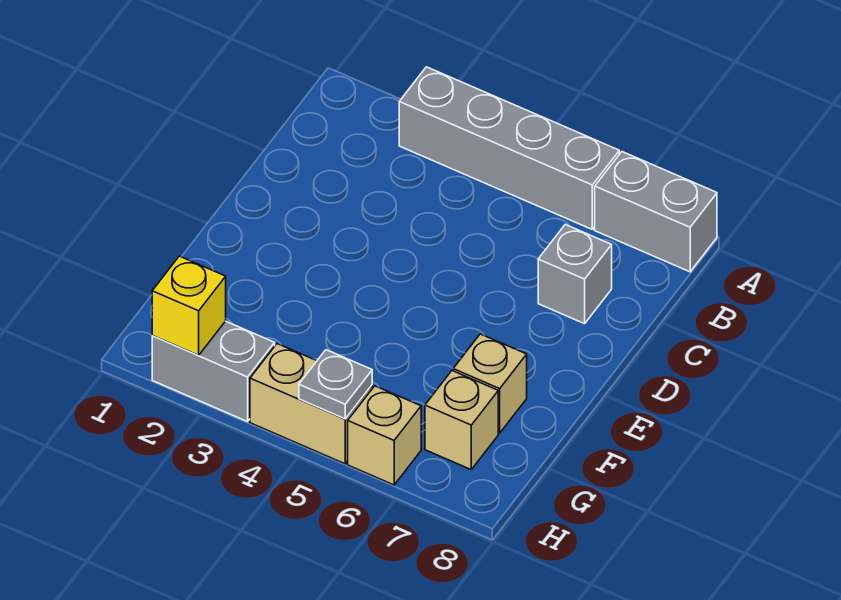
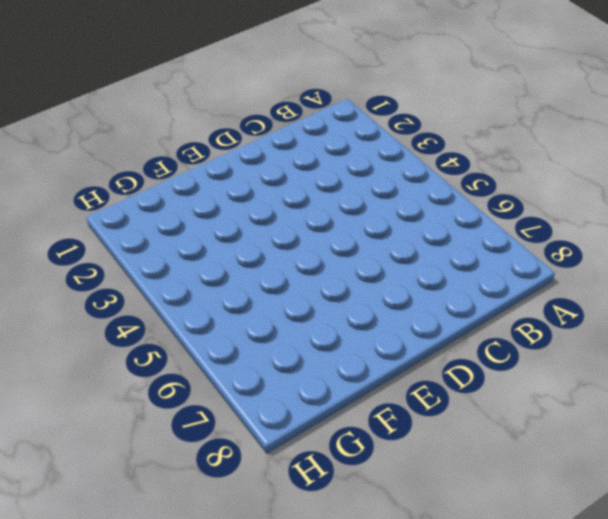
none -> grey brick A3:A6 level 1
none -> grey brick A7:A8 level 1

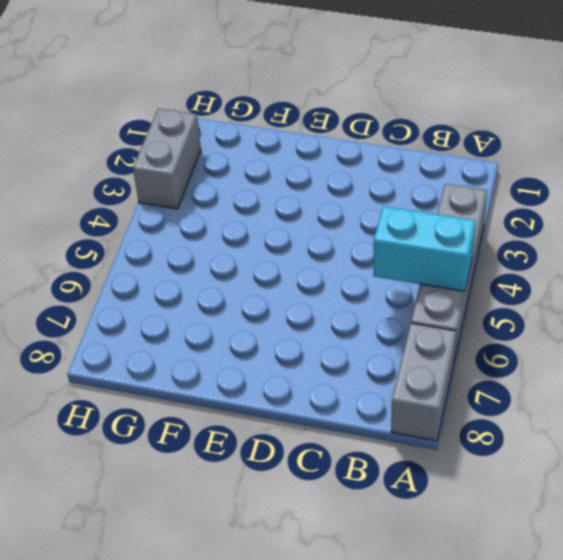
cyan brick A5:B5 level 2 -> none
none -> grey brick C7 level 1
none -> tan brick F7 level 1

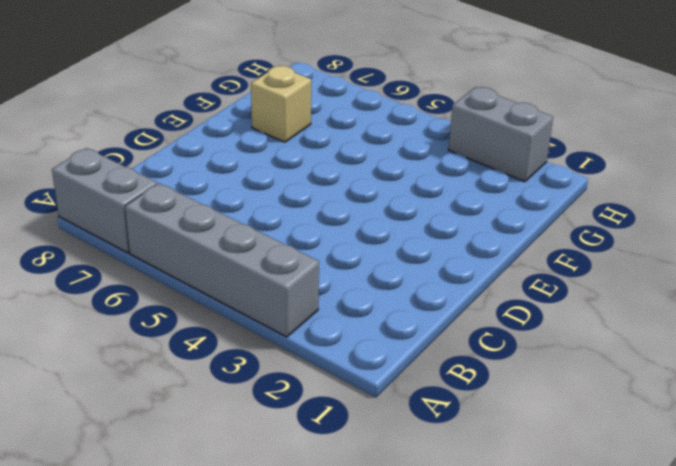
none -> grey brick C7 level 1
none -> tan brick G7 level 1

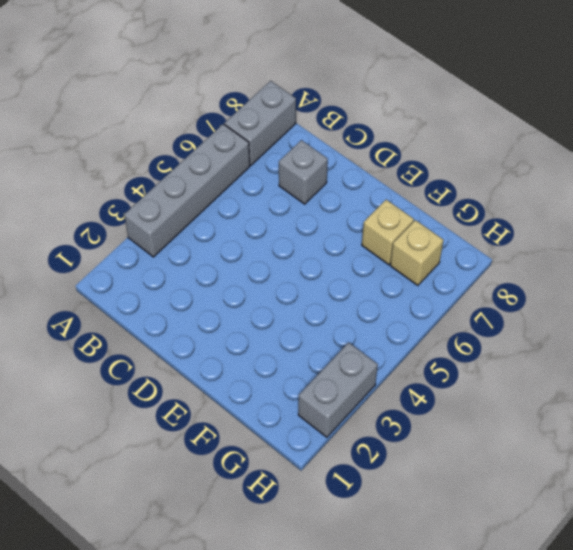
none -> tan brick H4:H5 level 1
none -> tan brick H6 level 1

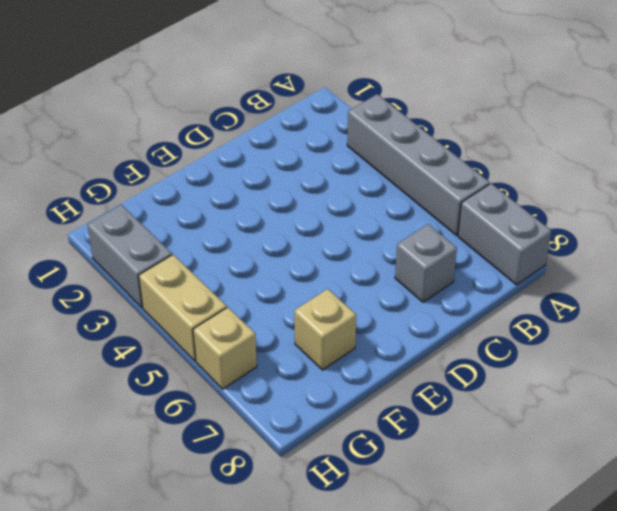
none -> tan brick G7 level 1
none -> yellow brick H2 level 2

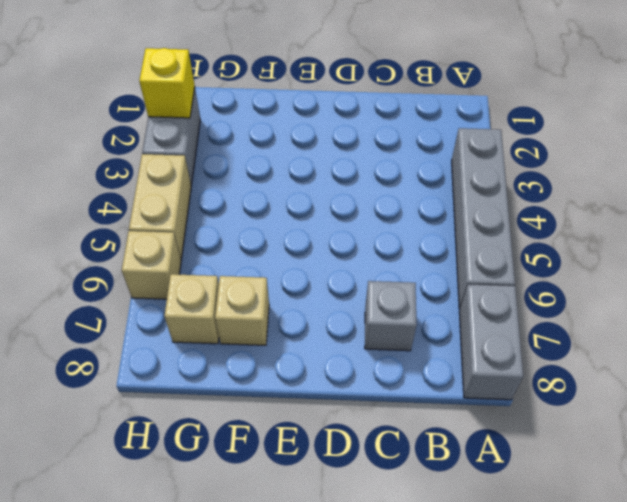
none -> grey plate H5 level 2

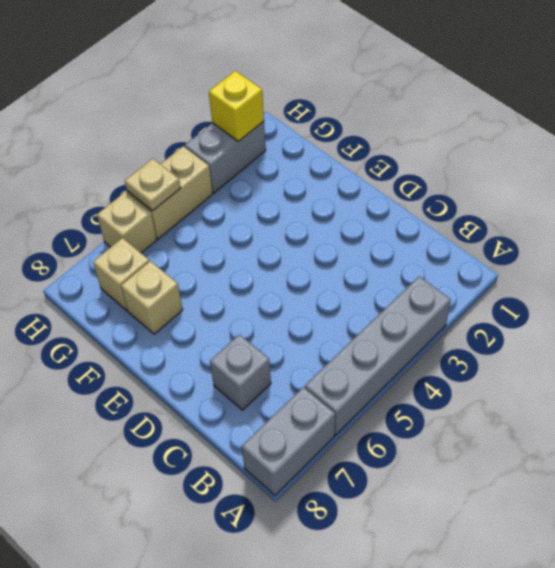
tan plate H5 level 2 -> grey plate H5 level 2

